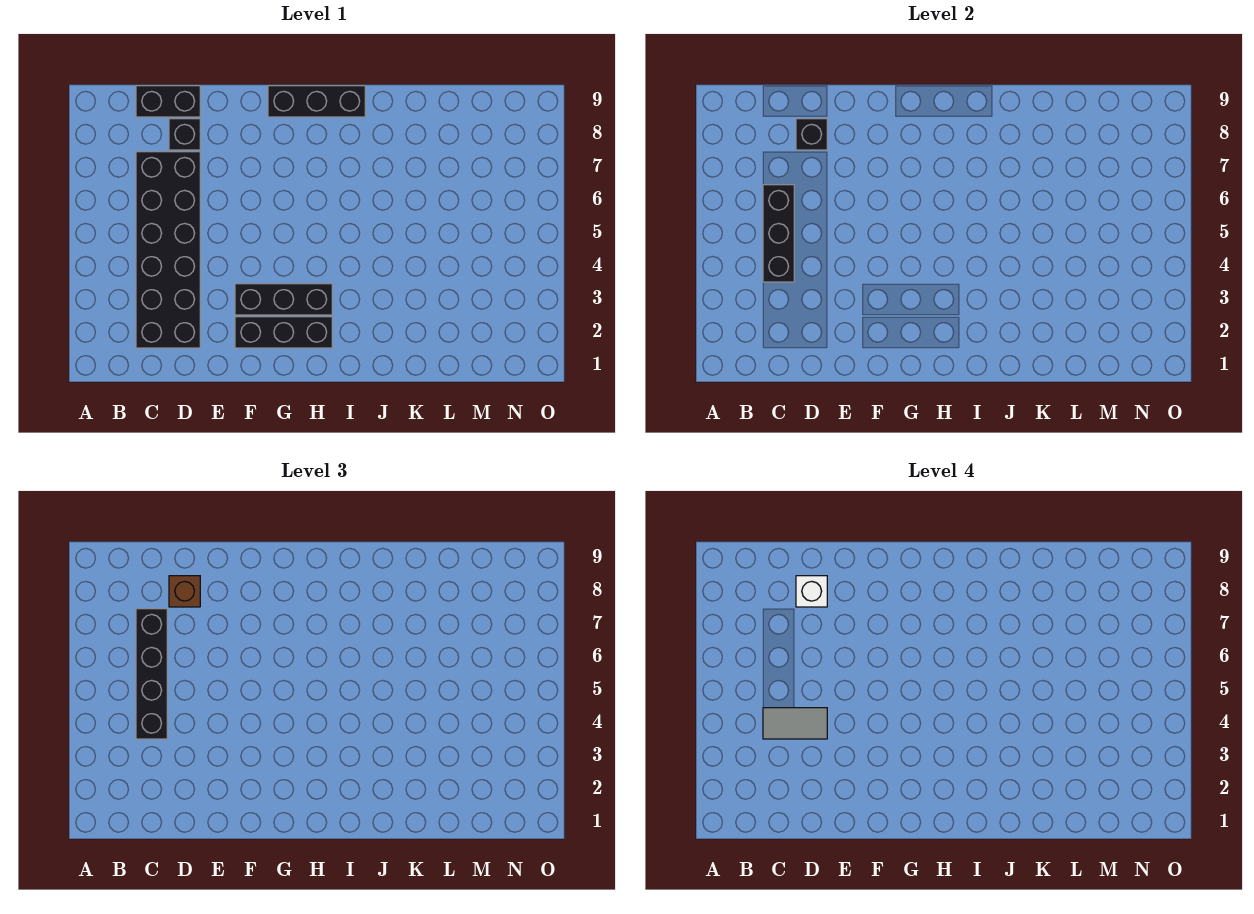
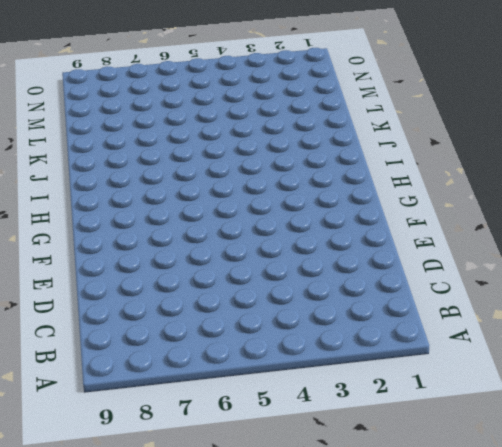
none -> black brick C2:D7 level 1
none -> black brick C9:D9 level 1
none -> black brick D8 level 1

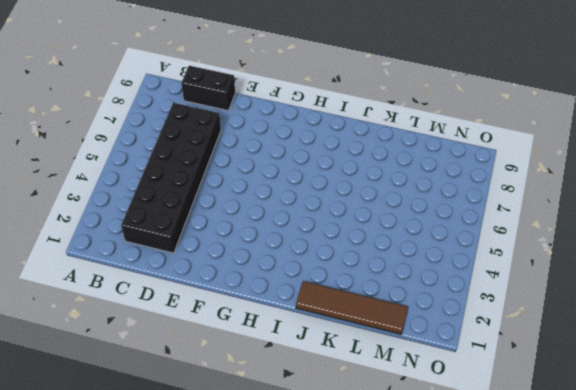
brown tile J1:M1 level 1 -> none
none -> black brick D8 level 1
none -> black brick F2:H2 level 1
none -> black brick F3:H3 level 1

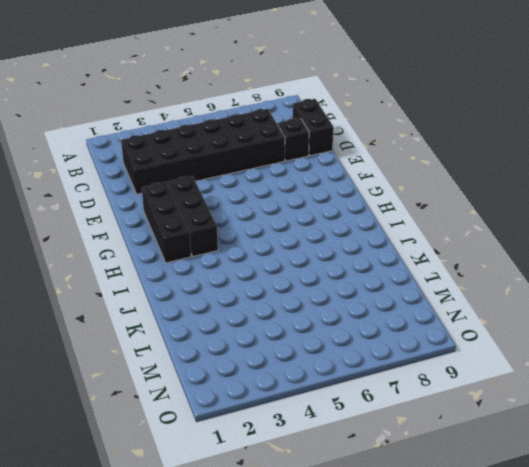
none -> black brick G9:I9 level 1
none -> black brick C4:C6 level 2
none -> black brick D8 level 2

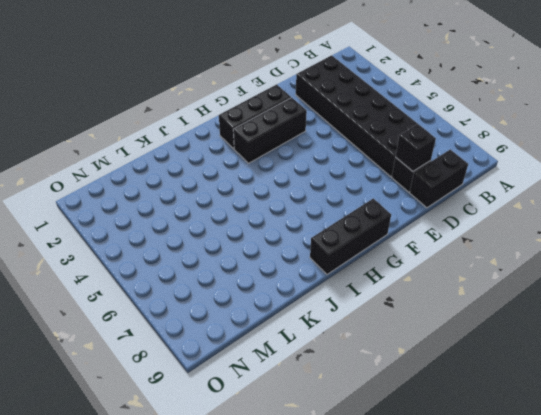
none -> black brick C4:C6 level 2
none -> black brick C4:C7 level 3
none -> brown brick D8 level 3

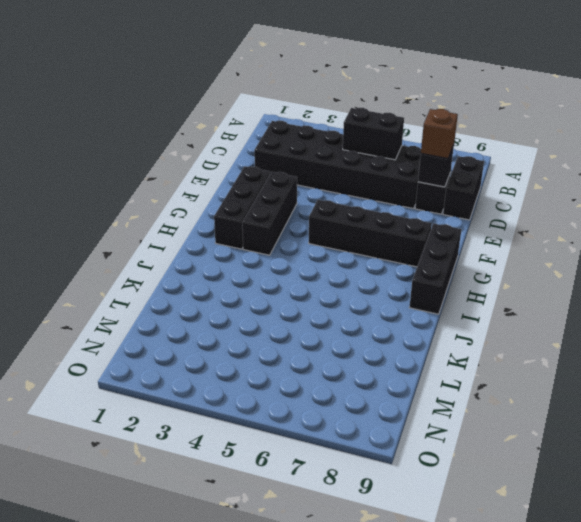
black brick C5:C6 level 2 -> black brick C4:C6 level 2
black brick G5:G8 level 1 -> black brick C4:C7 level 3
none -> grey tile C4:D4 level 4
none -> white brick D8 level 4

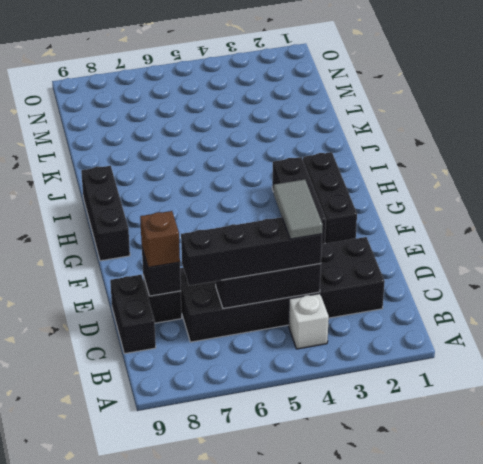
white brick B4 level 1 -> white brick D8 level 4

